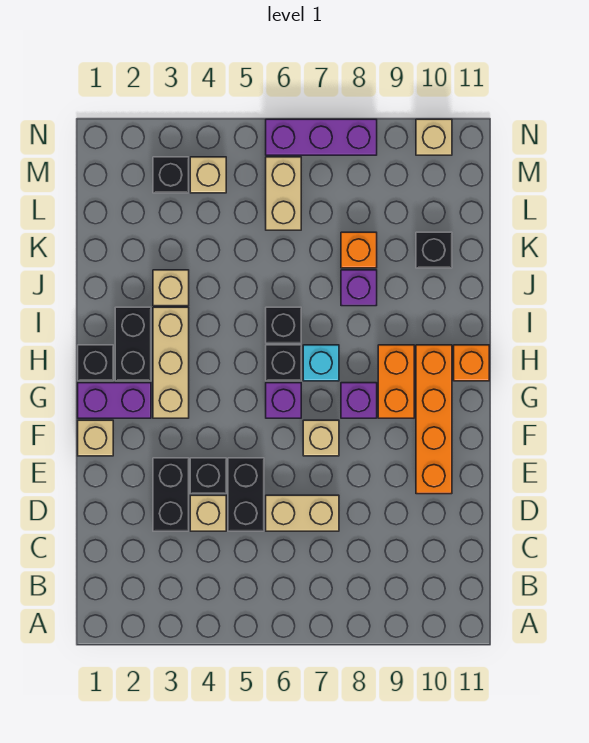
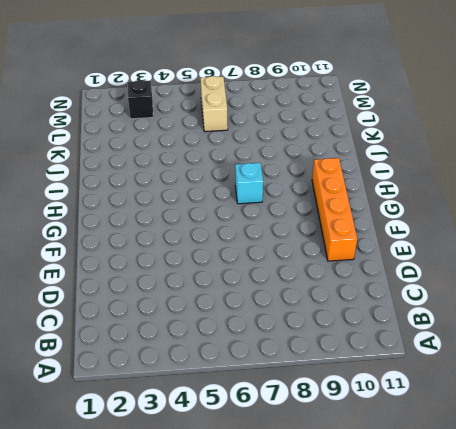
none -> black brick D3:E3 level 1
none -> tan brick D4 level 1
none -> black brick D5:E5 level 1

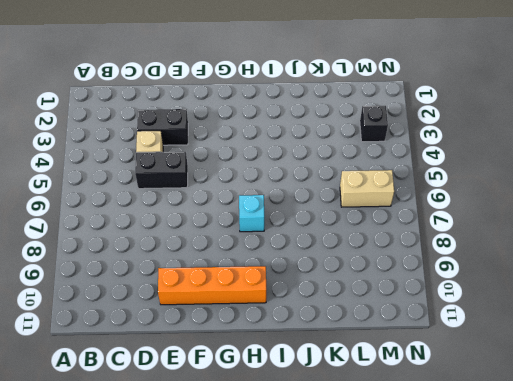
none -> tan brick D6:D7 level 1
none -> black brick E4 level 1
none -> tan brick F1 level 1

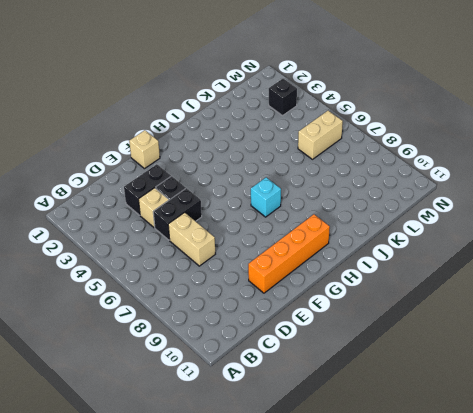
none -> tan brick F7 level 1
none -> purple brick G1:G2 level 1
none -> tan brick G3:I3 level 1

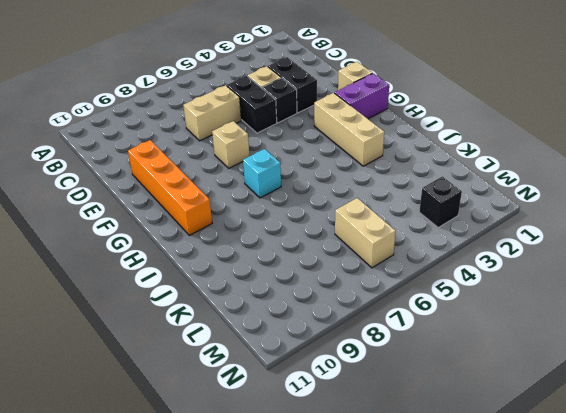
none -> purple brick G6 level 1
none -> purple brick G8 level 1
none -> orange brick G9:H9 level 1

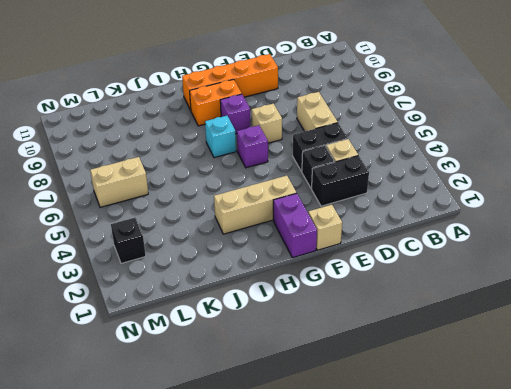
none -> black brick H1 level 1
none -> black brick H2:I2 level 1
none -> black brick H6 level 1

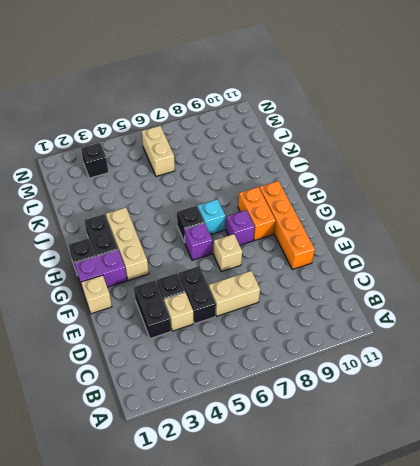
none -> orange brick H11 level 1
none -> black brick I6 level 1
none -> tan brick J3 level 1

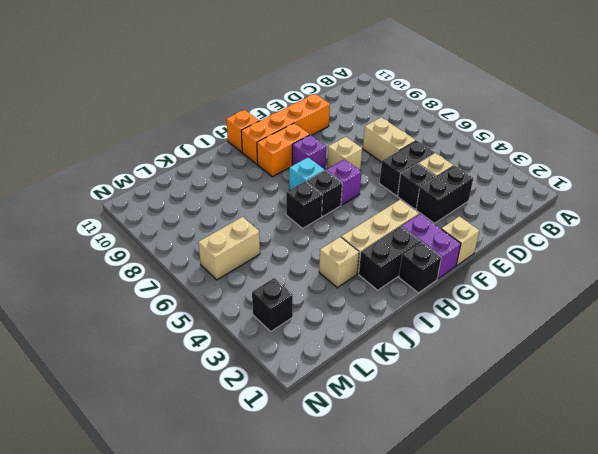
none -> purple brick J8 level 1
none -> orange brick K8 level 1
none -> black brick K10 level 1

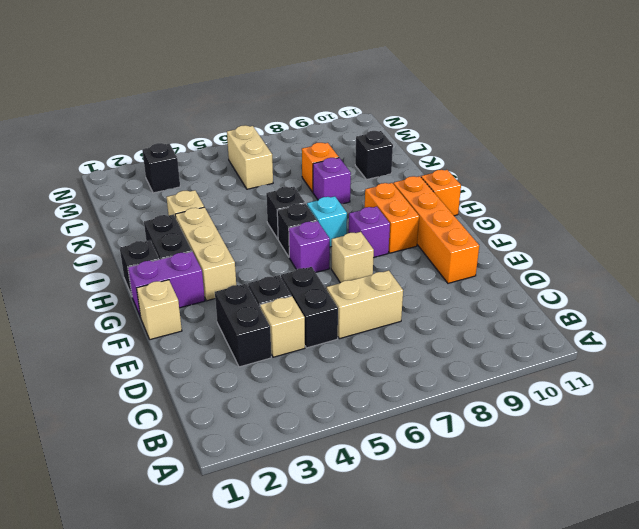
none -> tan brick M4 level 1
none -> purple brick N6:N8 level 1
none -> tan brick N10 level 1

